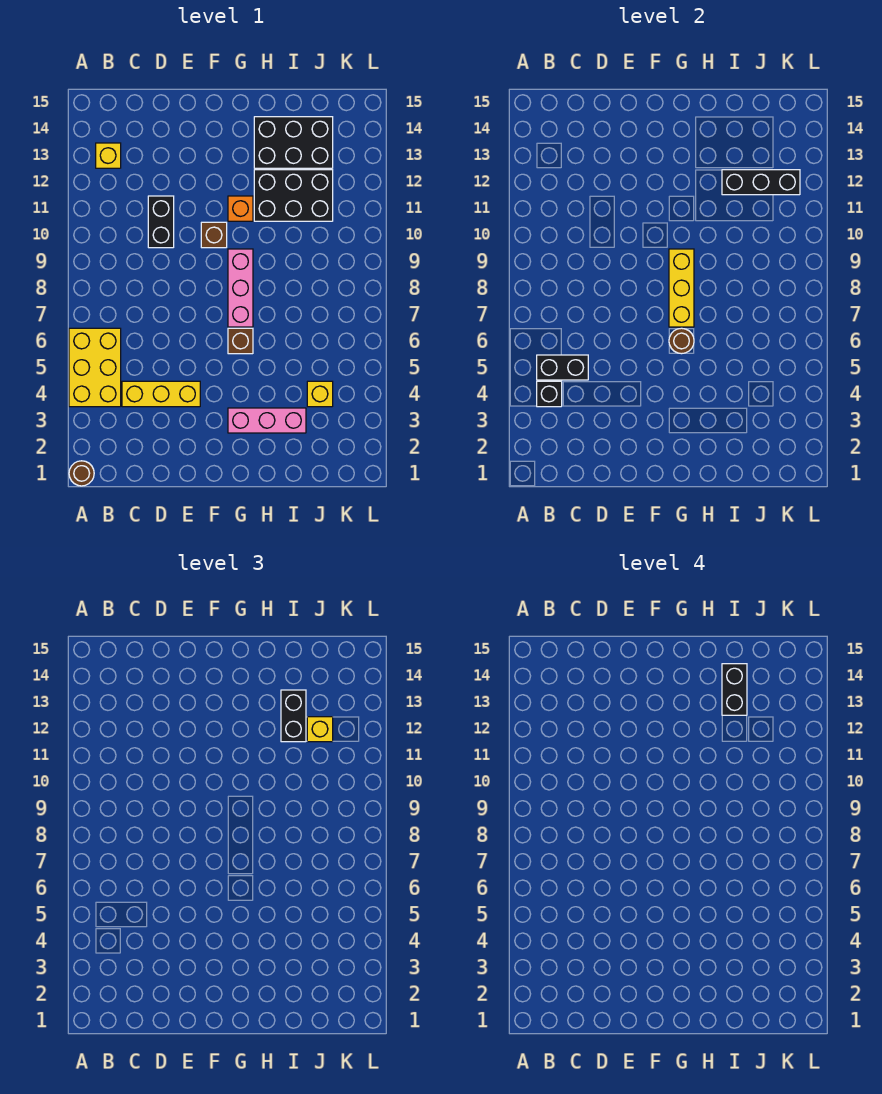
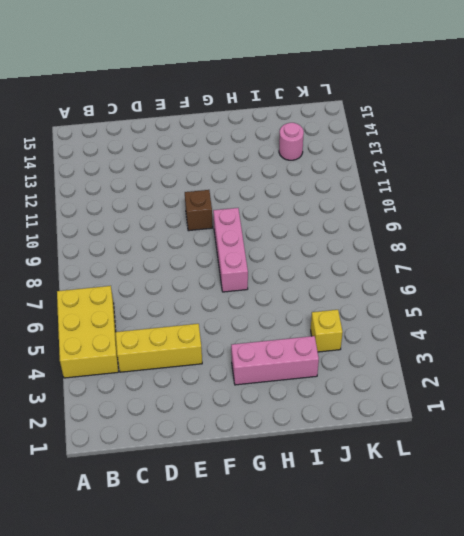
pink round brick J13 level 1 -> black brick H13:J14 level 1
none -> brown round brick A1 level 1
none -> yellow brick B13 level 1
none -> black brick D10:D11 level 1

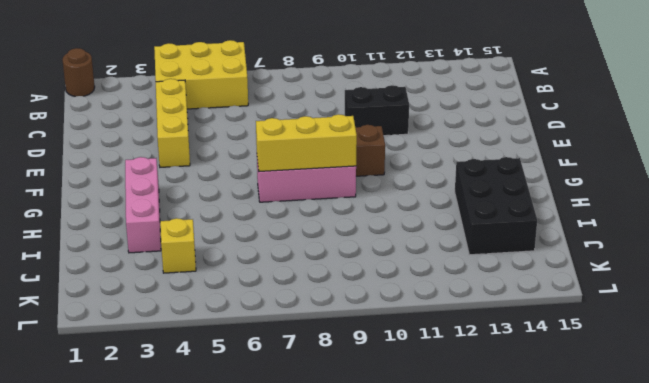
none -> yellow brick B13 level 1
none -> brown brick G6 level 1
none -> orange brick G11 level 1

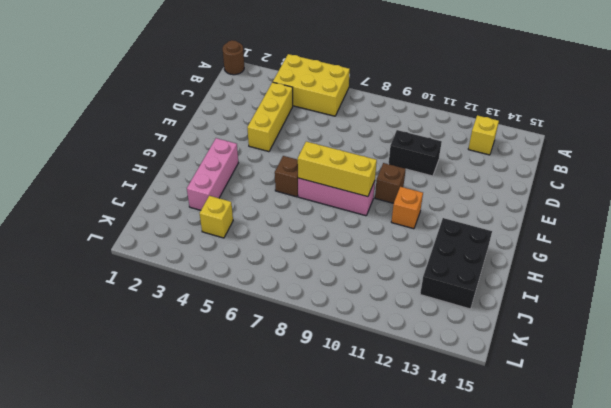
none -> black brick H11:J12 level 1
none -> black brick B4 level 2
none -> black brick B5:C5 level 2

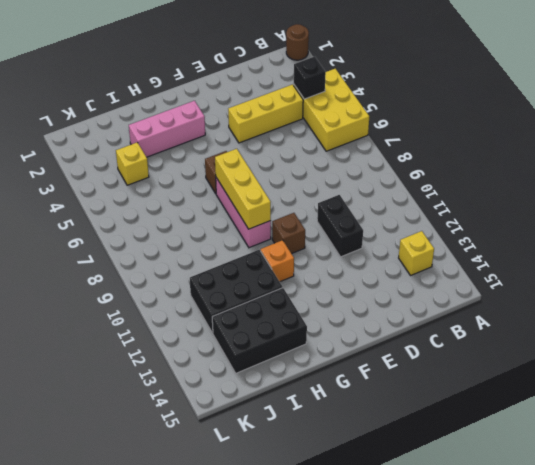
none -> black brick B5:C5 level 2
none -> brown round brick G6 level 2
none -> black brick I12:K12 level 2

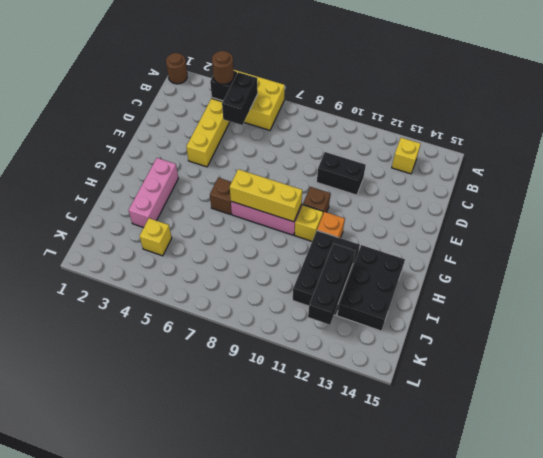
brown round brick B4 level 3 -> brown round brick G6 level 2
yellow brick G10 level 1 -> yellow brick J12 level 3
none -> black brick I12:I13 level 3
none -> black brick I13:I14 level 4

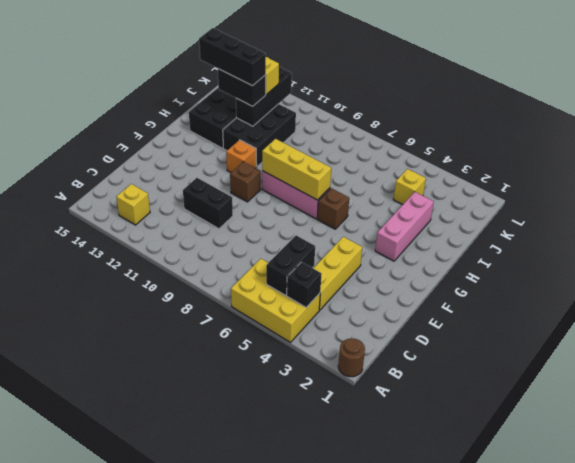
black brick I12:I14 level 4 -> black brick I13:I14 level 4
none -> brown round brick G6 level 2

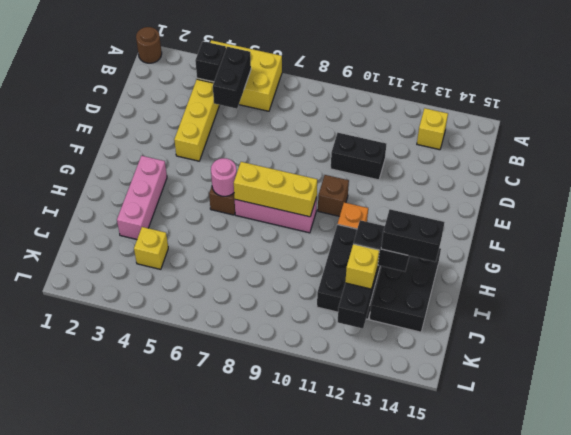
pink round brick G6 level 2 -> brown round brick G6 level 2

